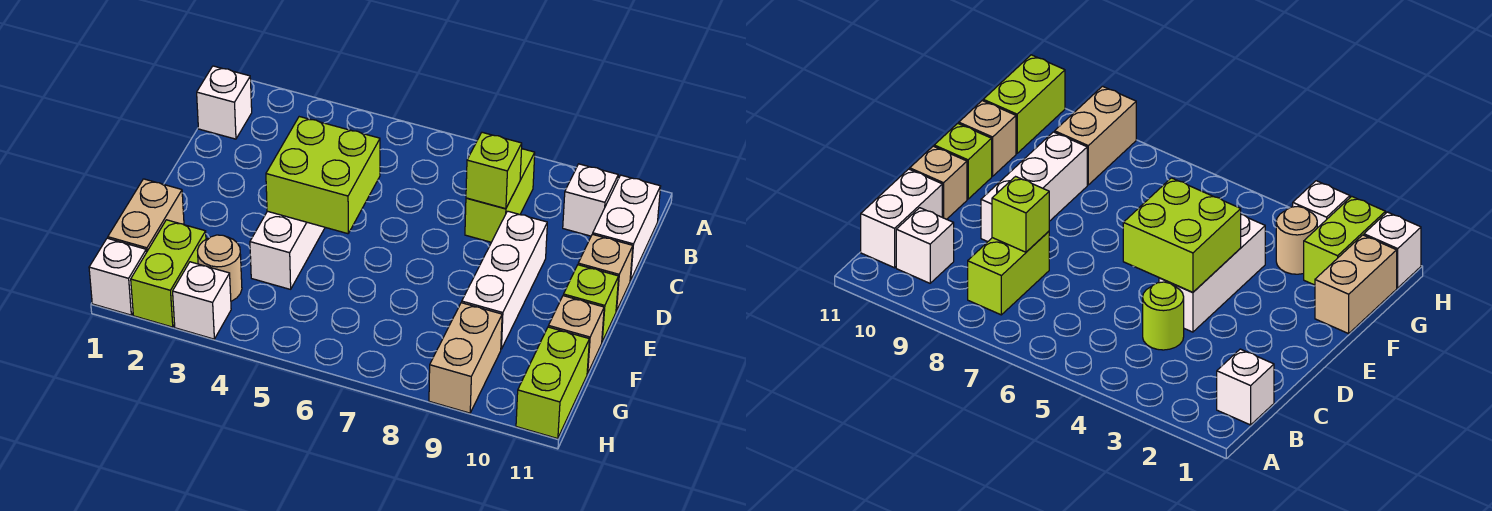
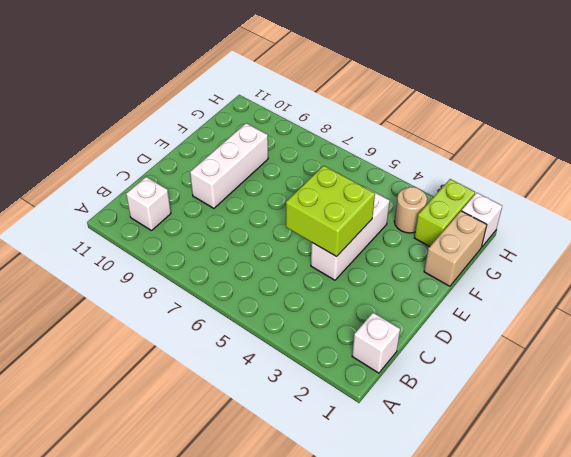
none -> lime brick B8:C8 level 1
none -> white brick B11:C11 level 1
none -> lime round brick C4 level 1

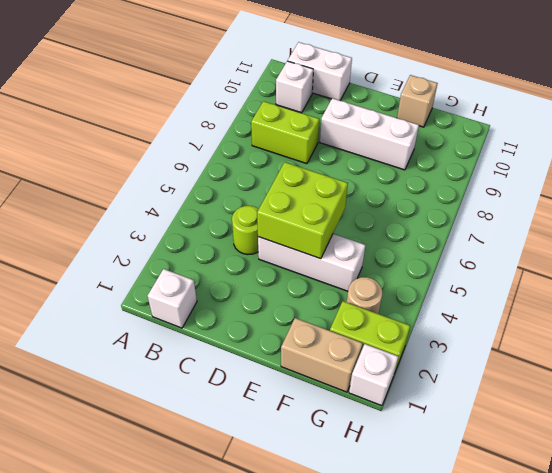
none -> tan brick D11 level 1
none -> lime brick E11 level 1
none -> tan brick G9:H9 level 1

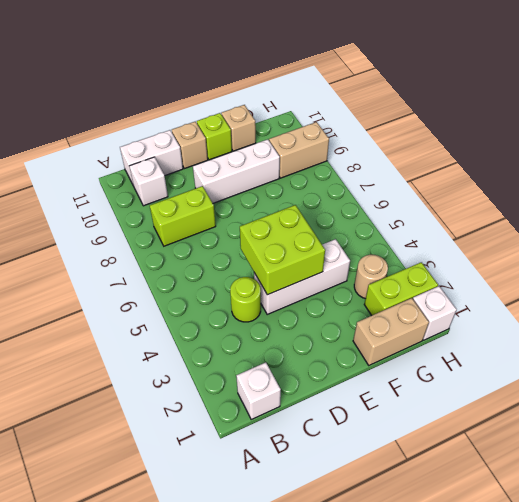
none -> lime brick G11:H11 level 1
none -> white brick H3 level 1
none -> lime brick C8 level 2

